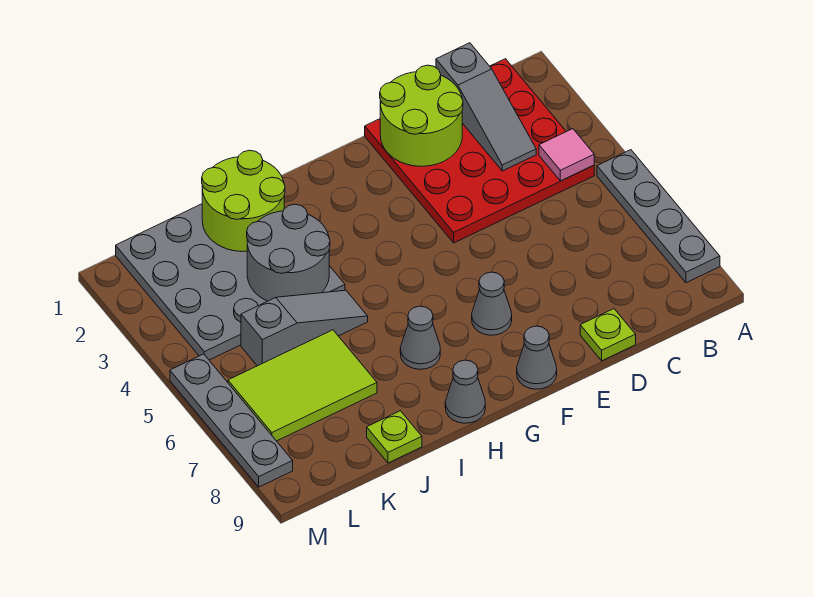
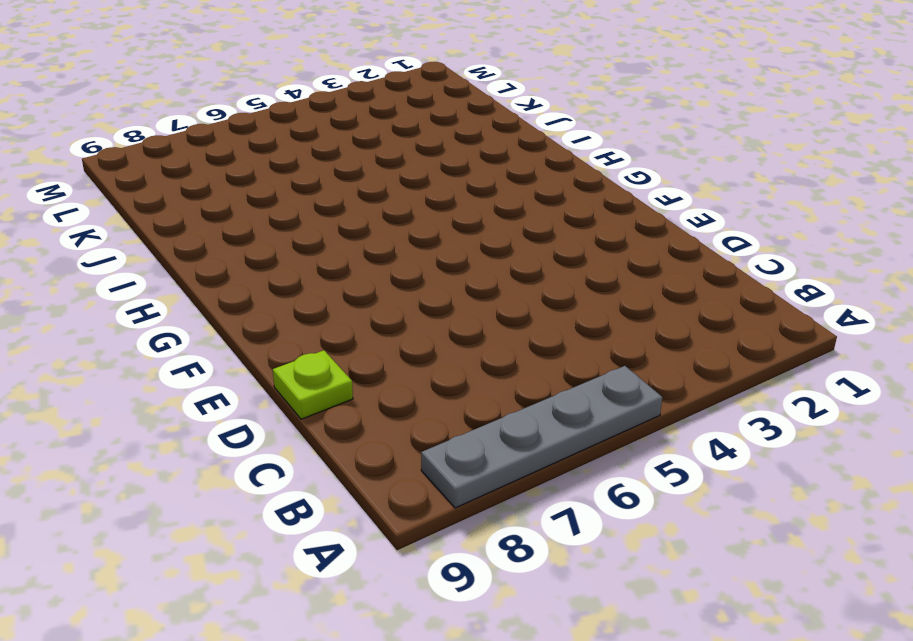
none -> red plate B1:E4 level 1
none -> grey cone F7 level 1
none -> grey cone F9 level 1

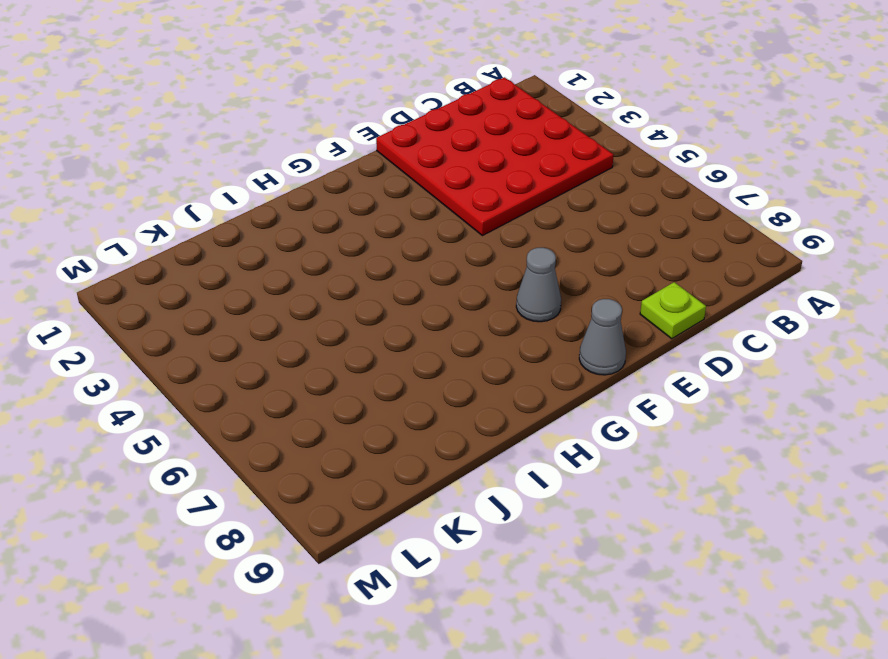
none -> grey plate A5:A8 level 1
none -> grey cone H7 level 1
none -> grey cone H9 level 1

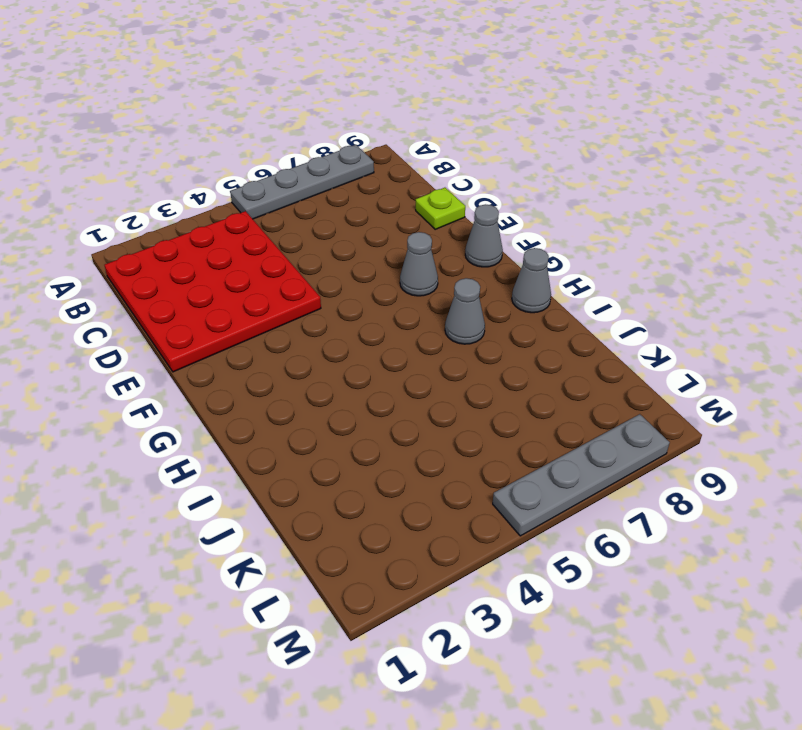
none -> grey plate I1:L4 level 1
none -> grey slope I5:K5 level 1 top K
none -> lime tile J6:L7 level 1

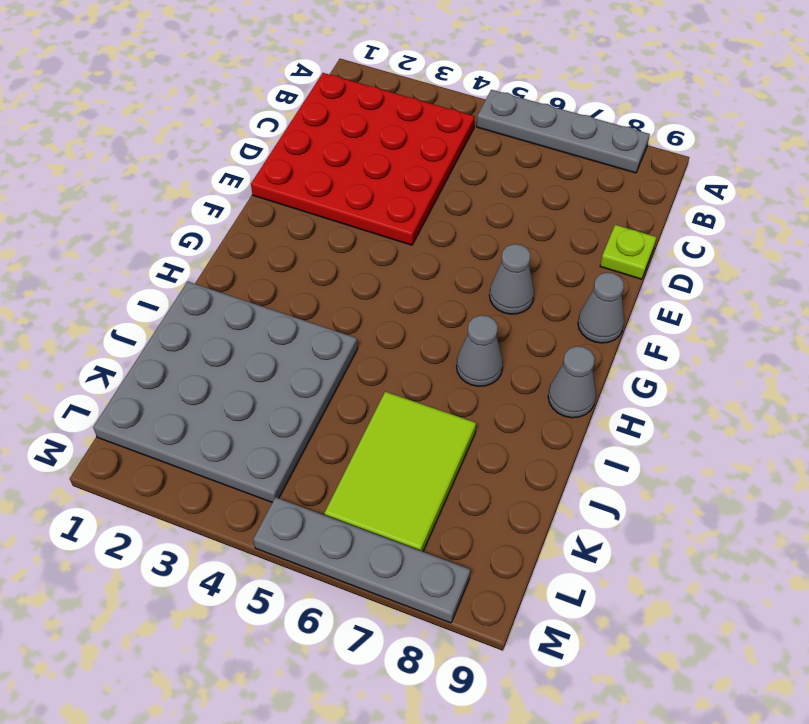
none -> grey slope I5:K5 level 1 top K
none -> lime plate J9 level 1
none -> pink tile B4 level 2

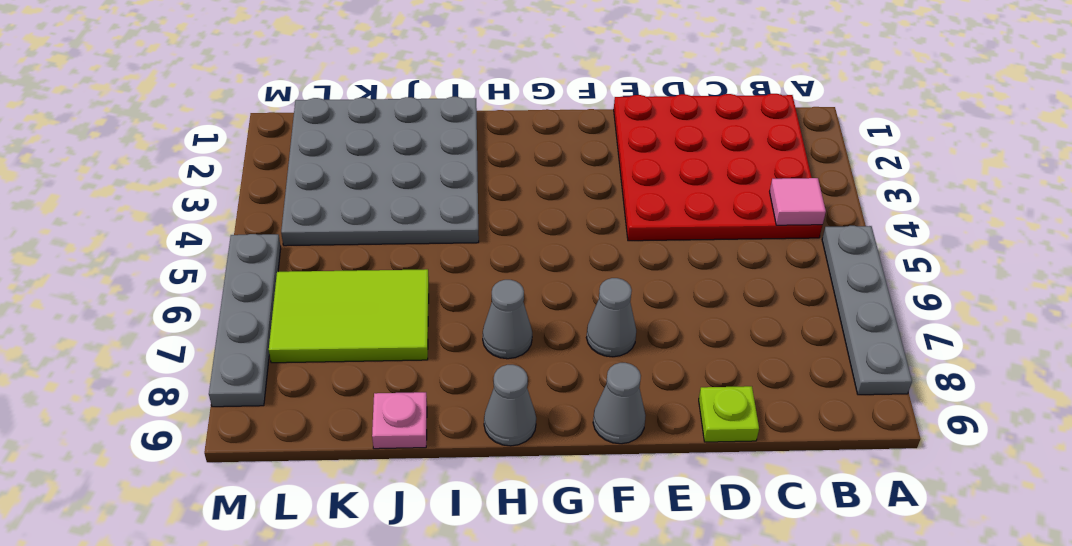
pink plate J9 level 1 -> lime plate J9 level 1
none -> grey slope I5:K5 level 1 top K
none -> grey slope C1:C3 level 2 top 1
none -> lime round brick D1:E2 level 2

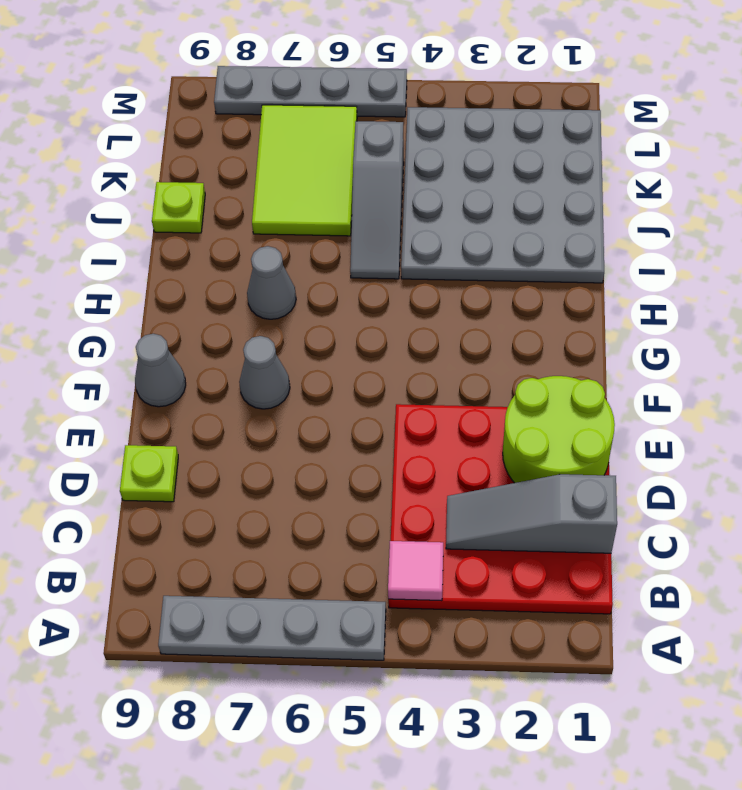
none -> grey cone H9 level 1
none -> lime round brick I1:J2 level 2
none -> grey round brick I3:J4 level 2

